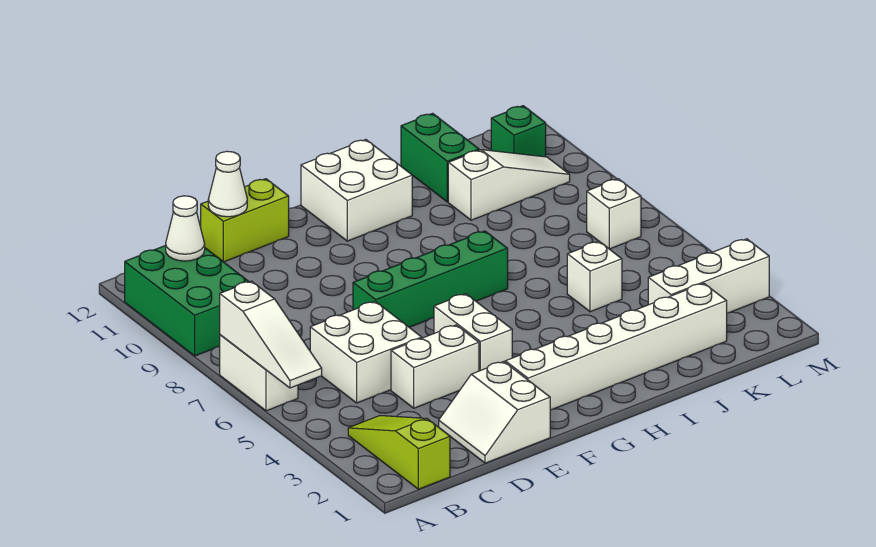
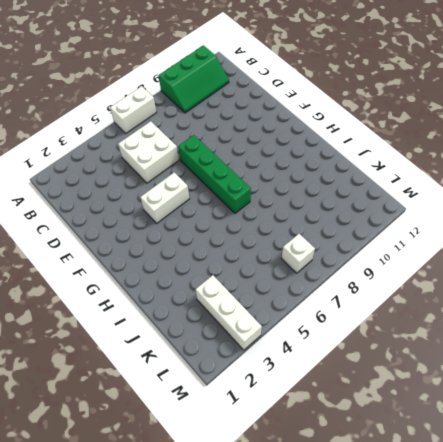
green slope A9:B11 level 1 top A -> green brick A9:B11 level 1
none -> lime slope B1:B3 level 1 top 1
none -> white slope D1:E2 level 1 top E
none -> white brick D4:E4 level 1

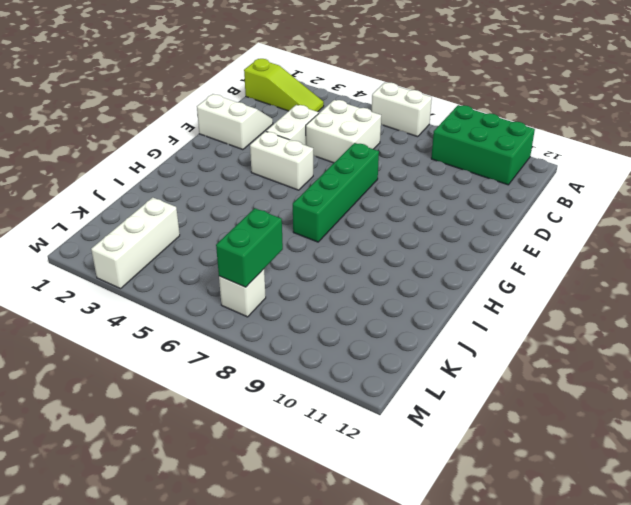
green brick K7:L7 level 2 -> green brick J11:J12 level 1
none -> lime brick D12:E12 level 1
none -> white brick F2:K2 level 1
none -> white brick G11:H12 level 1

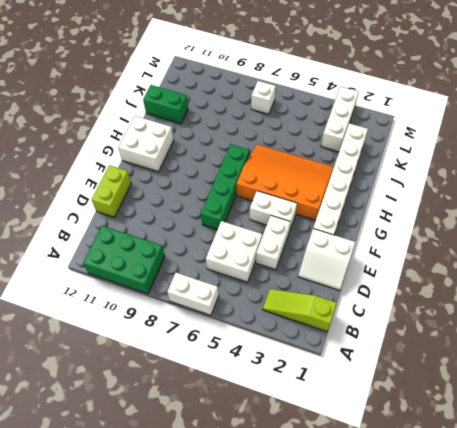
orange slope G3:I6 level 1 top G -> none
none -> white brick J5 level 1
none -> white slope J10:L10 level 1 top J
none -> green brick L11 level 1

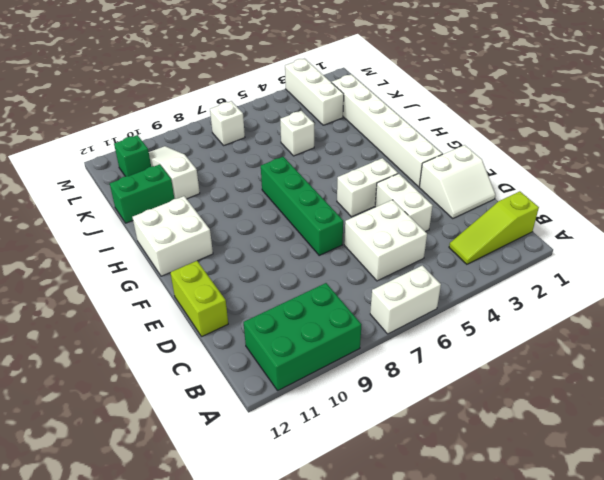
none -> white slope A5:A7 level 2 top 7
none -> white cone B11 level 2
none -> white cone D12 level 2

